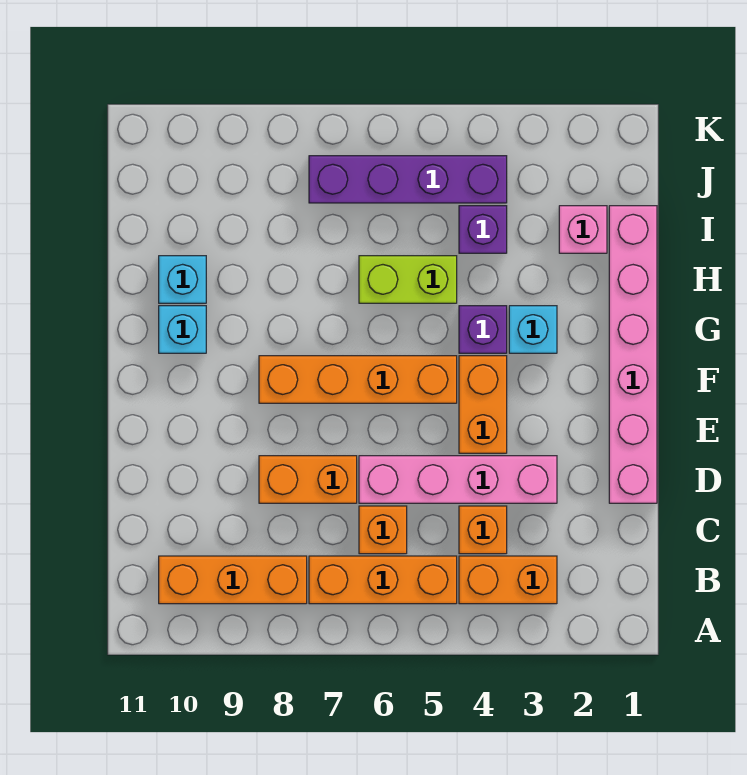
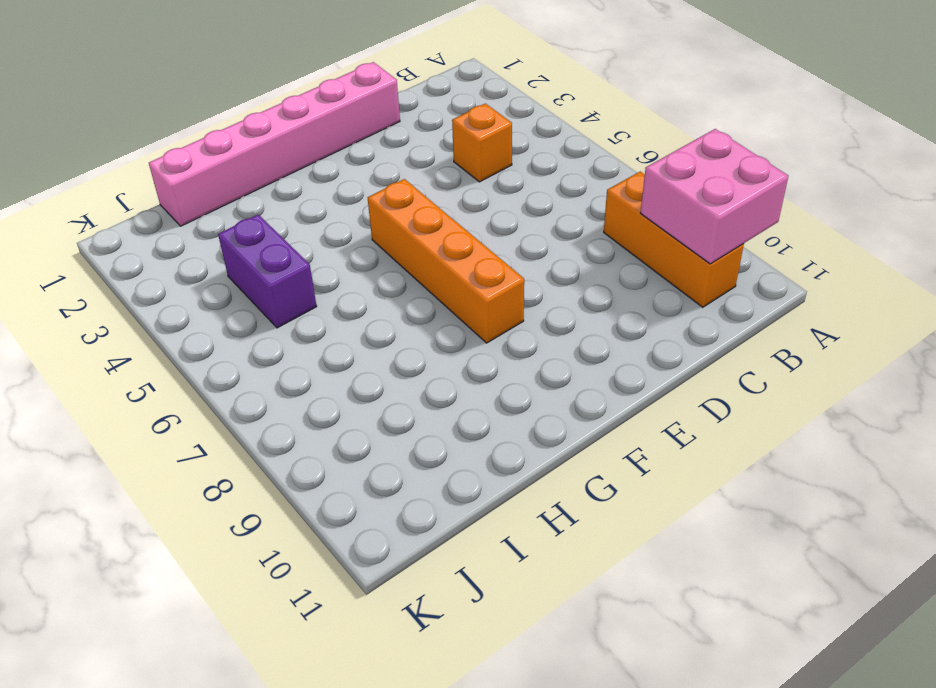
pink brick A9:B10 level 2 -> none
purple brick I4:I5 level 1 -> purple brick I4 level 1
none -> orange brick B3:B4 level 1
none -> orange brick B5:B7 level 1
none -> orange brick C6 level 1

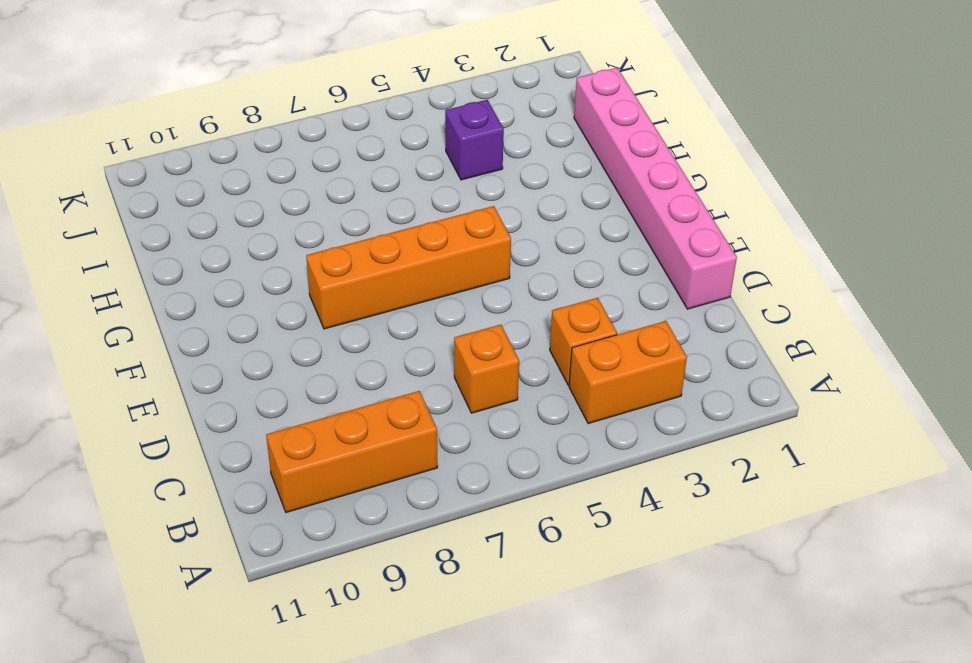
none -> orange brick B5:B7 level 1
none -> pink brick D3:D6 level 1
none -> orange brick D7:D8 level 1

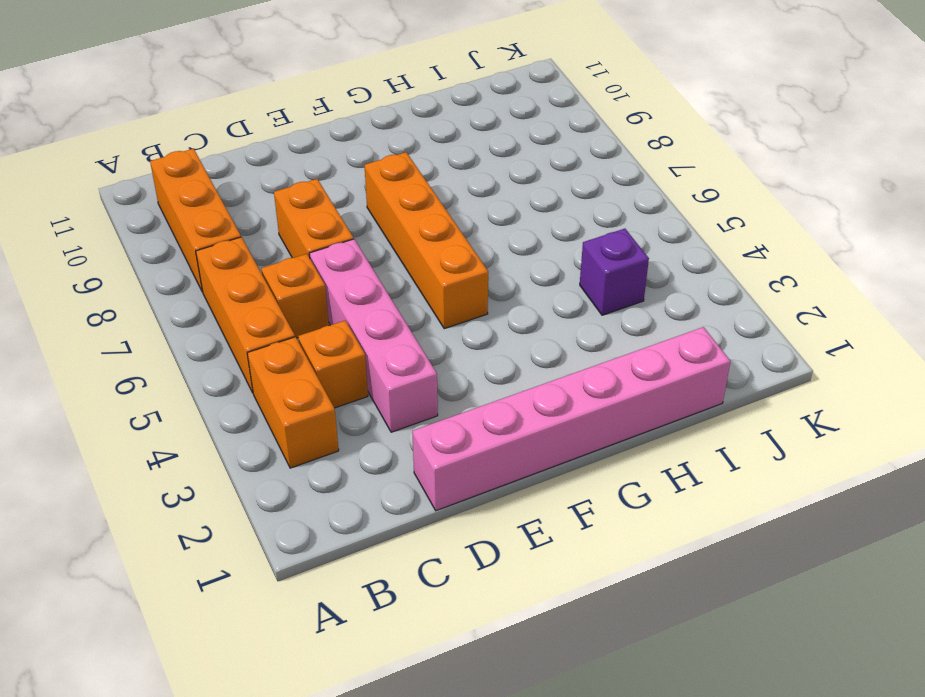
none -> orange brick E4:F4 level 1
none -> cyan brick G3 level 1
none -> purple brick G4 level 1

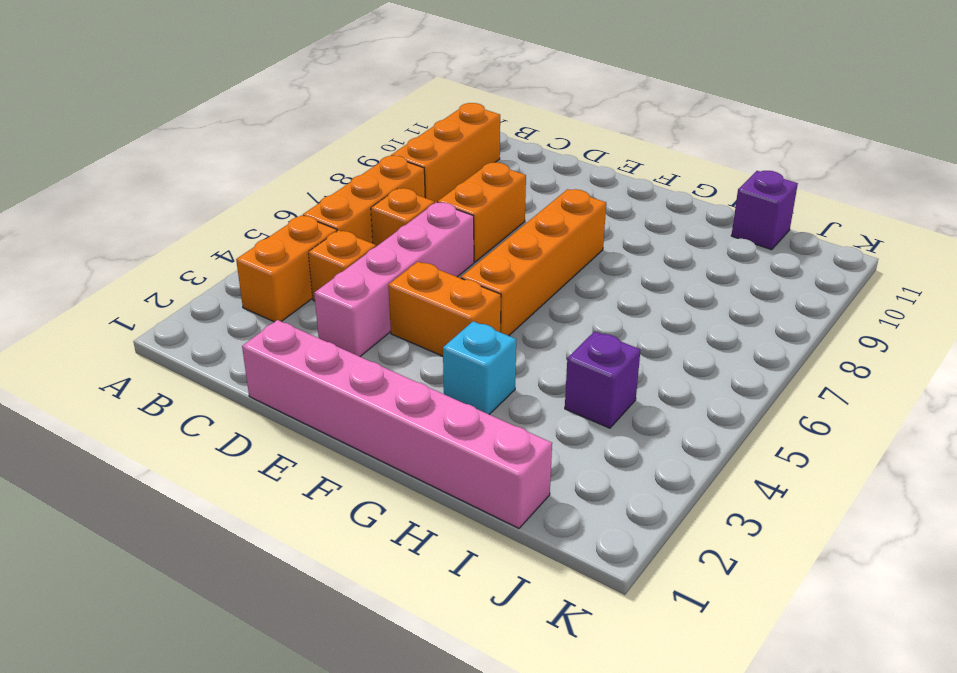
purple brick I11 level 1 -> purple brick G4 level 1
none -> cyan brick G10 level 1
none -> lime brick H5:H6 level 1
none -> cyan brick H10 level 1

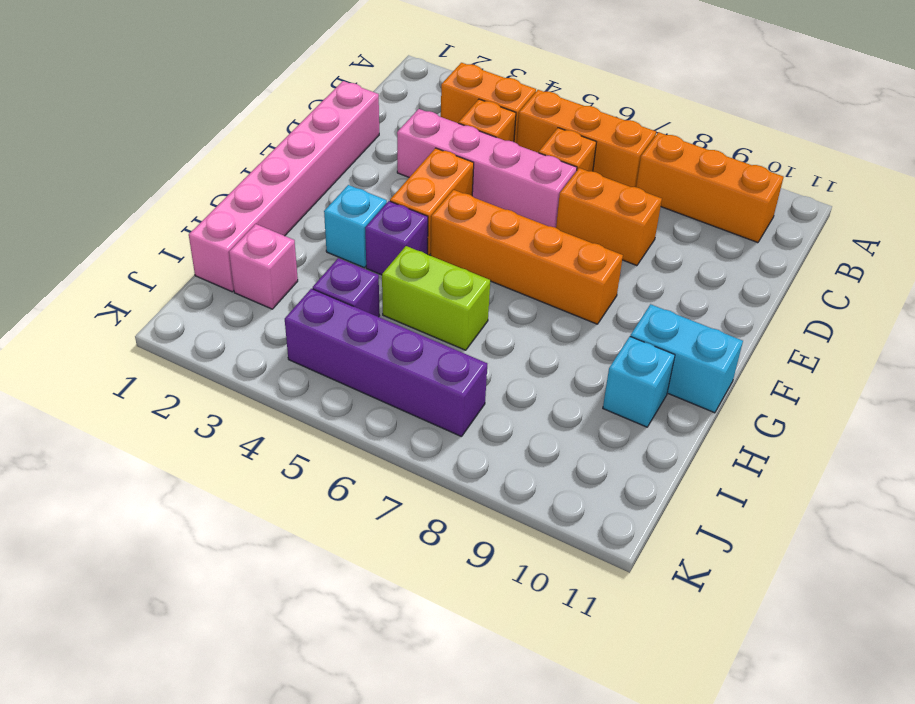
cyan brick G10:G11 level 1 -> cyan brick G10 level 1

